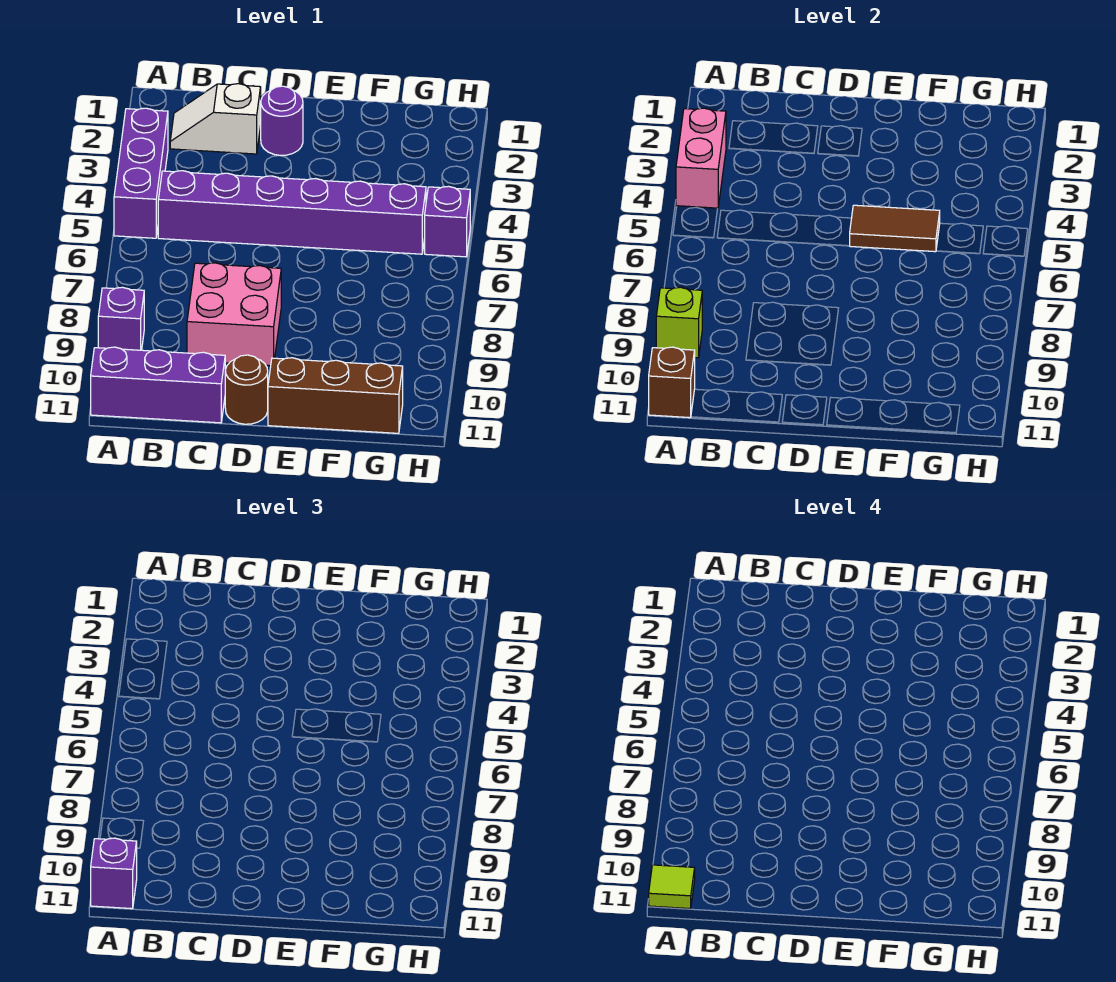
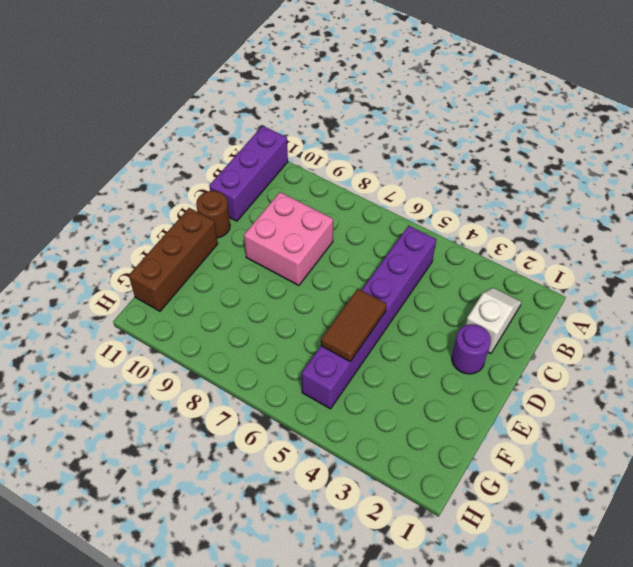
none -> purple brick A3:A5 level 1
none -> purple brick A9 level 1
none -> purple brick H5 level 1

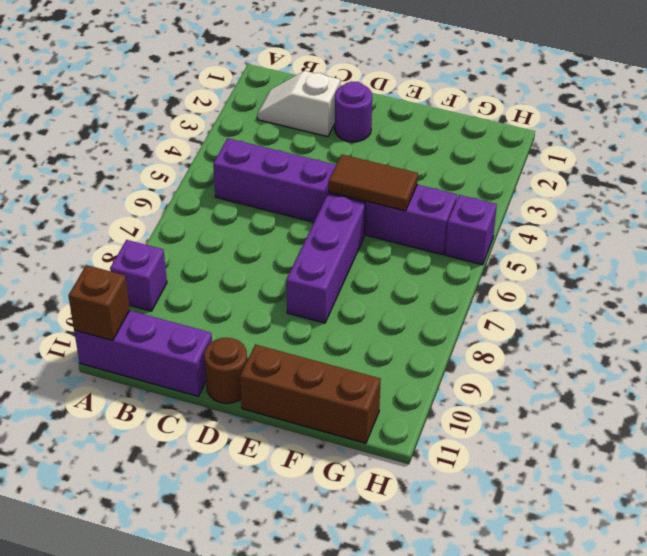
purple brick E6:E8 level 1 -> purple brick A3:A5 level 1
none -> pink brick C8:D9 level 1
none -> pink brick A3:A4 level 2
none -> lime brick A9 level 2

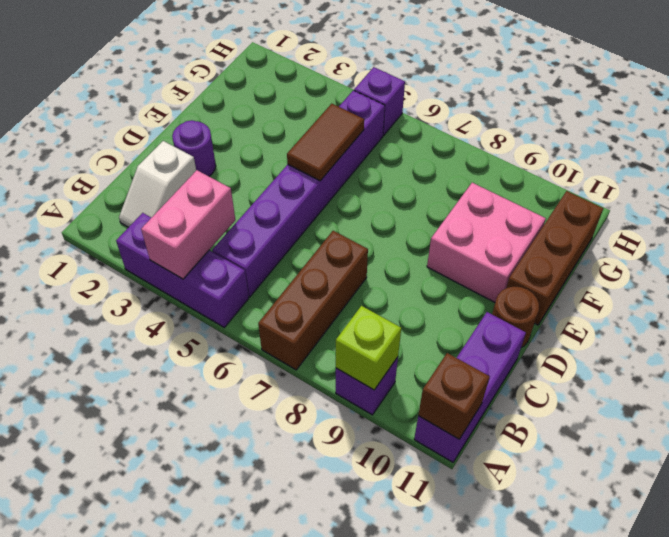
pink brick A4:B4 level 2 -> pink brick A3:A4 level 2
brown brick A7:C7 level 1 -> none
pink brick E9:F10 level 1 -> pink brick C8:D9 level 1
none -> purple brick A11 level 3
none -> lime tile A11 level 4

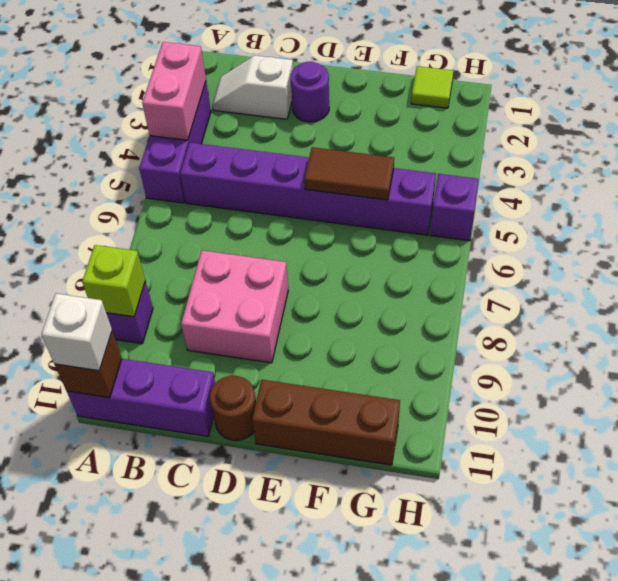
white brick A11 level 3 -> purple brick A11 level 3
lime tile G1 level 1 -> lime tile A11 level 4

